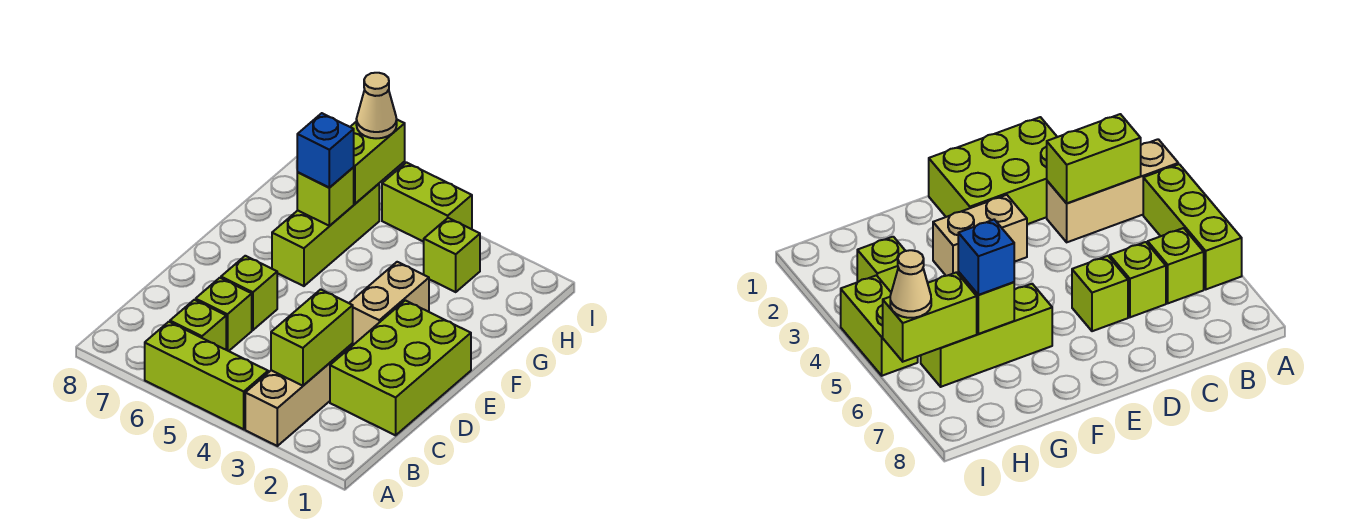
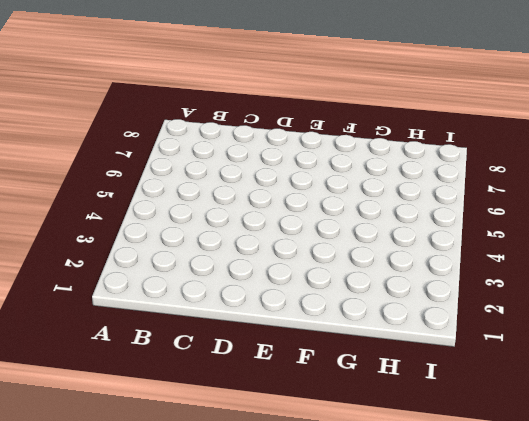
none -> tan brick A3:C3 level 1
none -> lime brick A4:A6 level 1
none -> lime brick B6 level 1

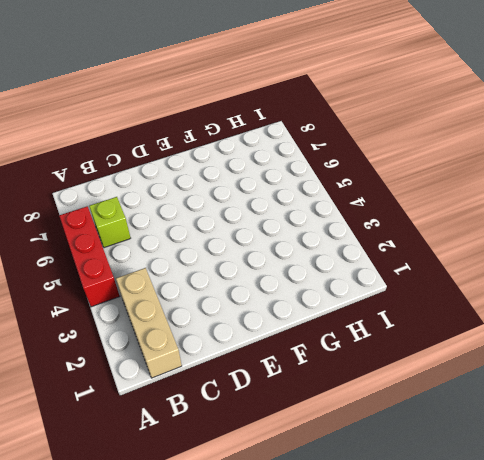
red brick A4:A6 level 1 -> lime brick A4:A6 level 1
tan brick B1:B3 level 1 -> tan brick A3:C3 level 1
none -> lime brick C1:E2 level 1
none -> lime brick C6 level 1
none -> lime brick D6 level 1

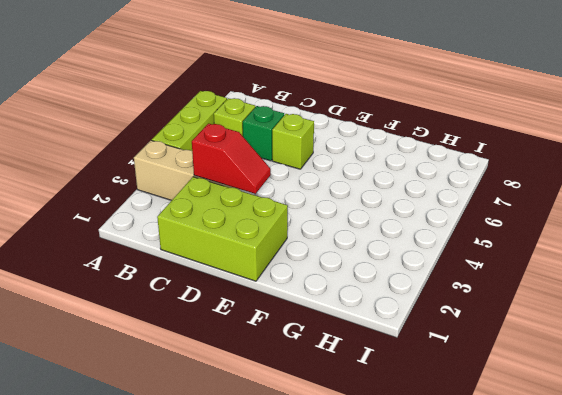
red slope C3:D3 level 2 top C -> lime brick B3:C3 level 2
green brick C6 level 1 -> lime brick C6 level 1
none -> tan brick E3:F3 level 1
none -> lime brick F6:H6 level 1
none -> lime brick H3 level 1

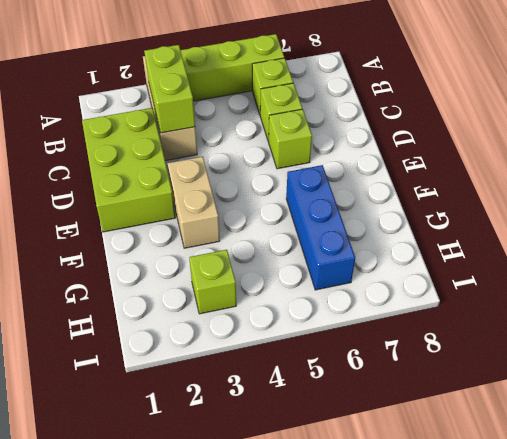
blue brick F6:H6 level 1 -> lime brick F6:H6 level 1
none -> lime brick I4:I5 level 1
none -> lime brick G6 level 2
none -> lime brick H6:I6 level 2

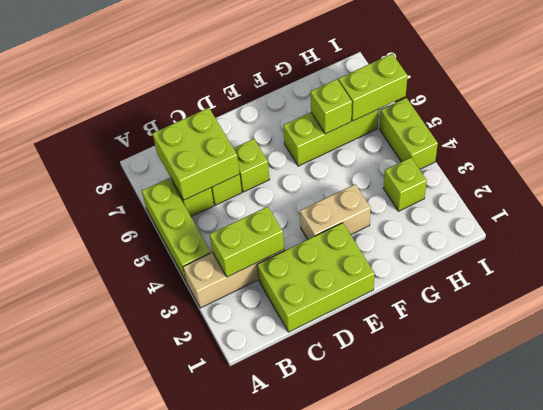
lime brick B6:C7 level 2 -> none
none -> blue brick G6 level 3
none -> tan cone I6 level 3

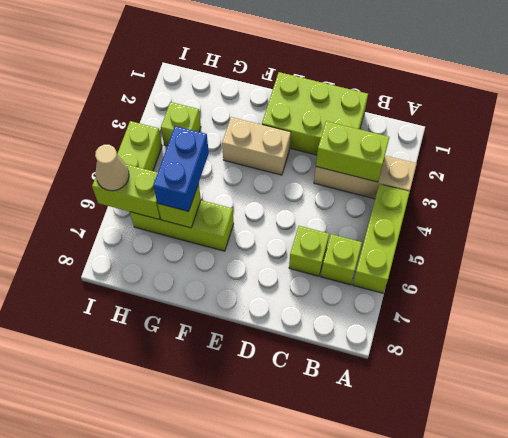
blue brick G5:G6 level 3 -> blue brick G6 level 3
none -> lime brick D6 level 1

